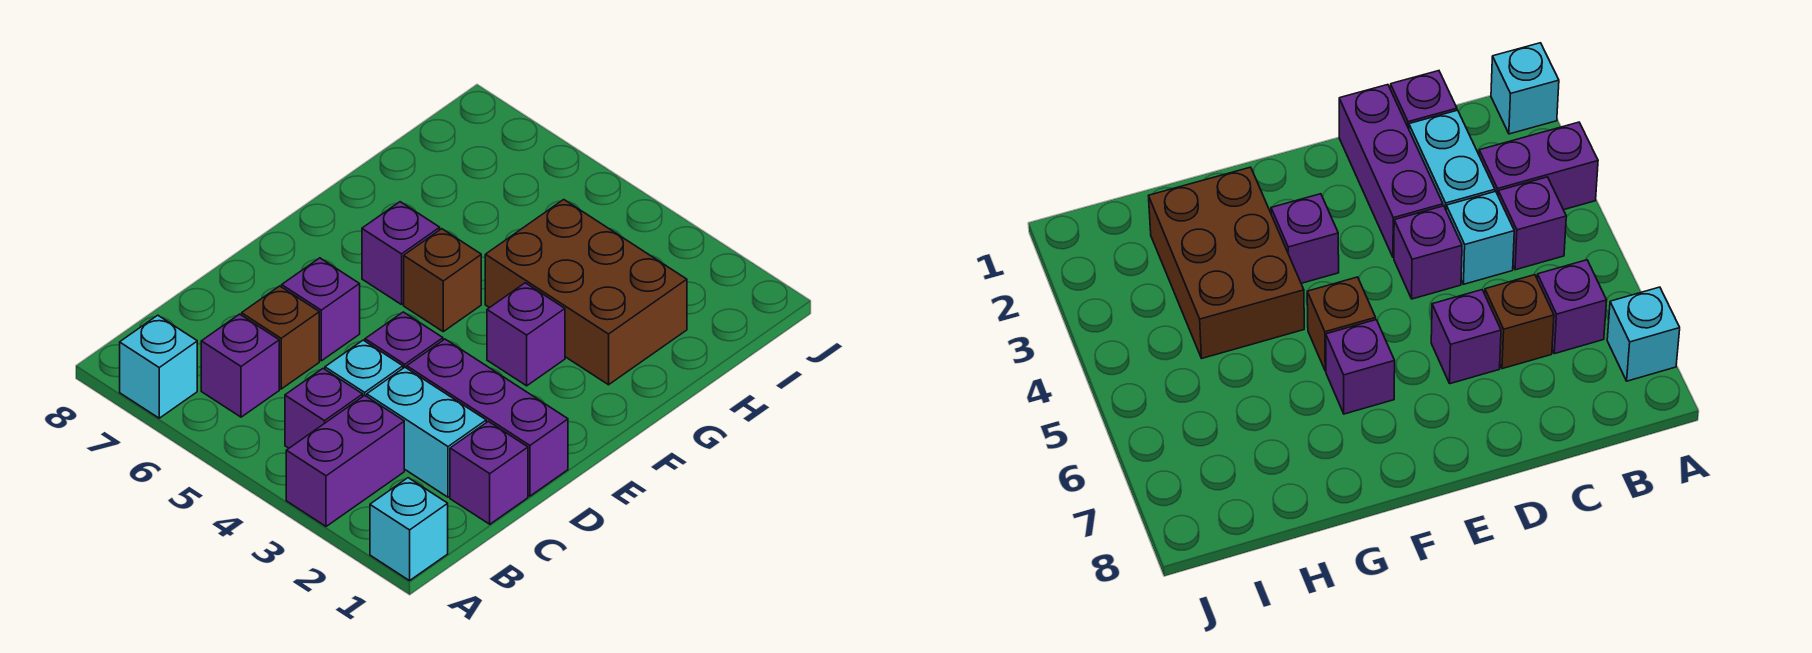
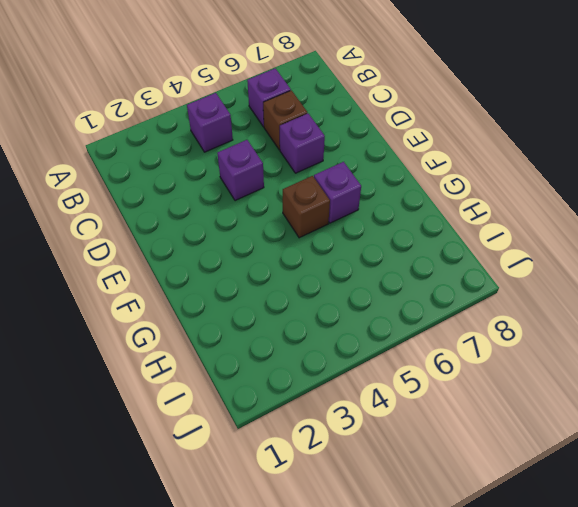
none -> cyan brick A1 level 1
none -> purple brick A3:B3 level 1
none -> cyan brick A7 level 1

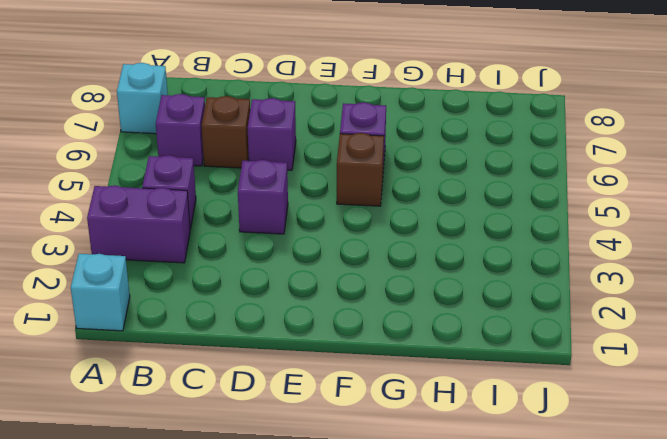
none -> purple brick C1 level 1
none -> cyan brick C2:C3 level 1
none -> cyan brick C4 level 1

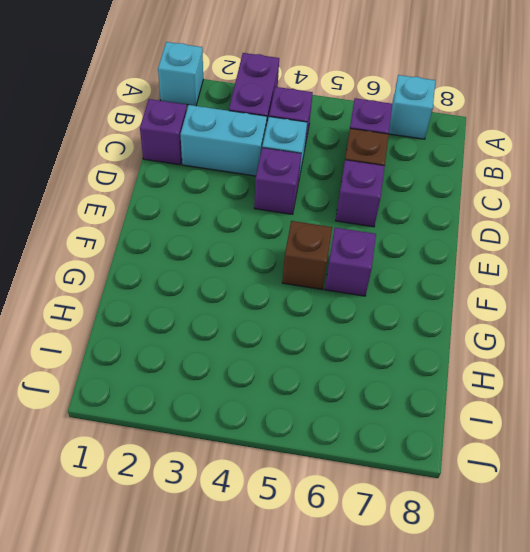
none -> purple brick D1:D3 level 1
none -> purple brick F3 level 1
none -> brown brick G2:H4 level 1

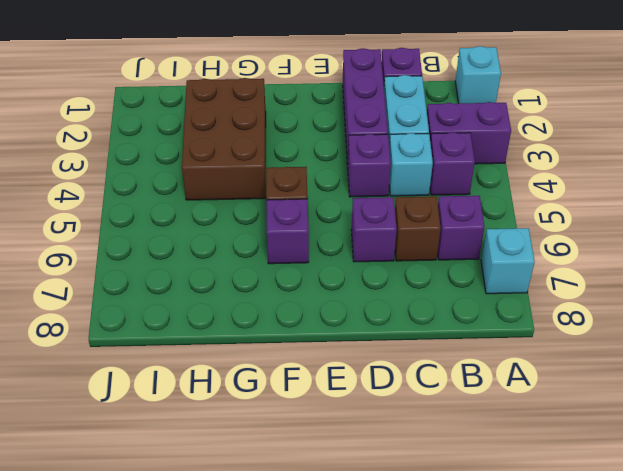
none -> purple brick F3 level 1

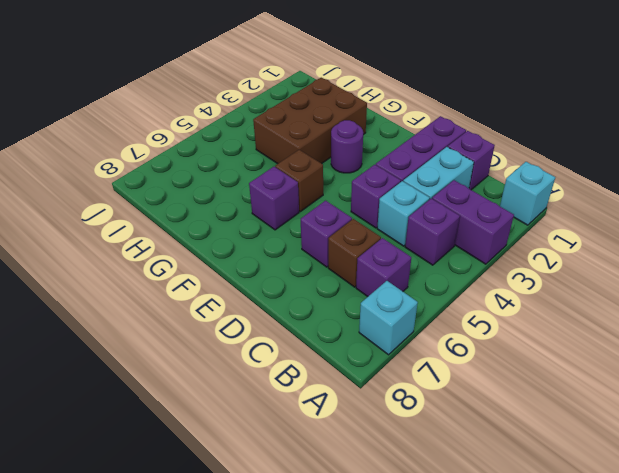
purple round brick F3 level 1 -> purple brick F3 level 1

